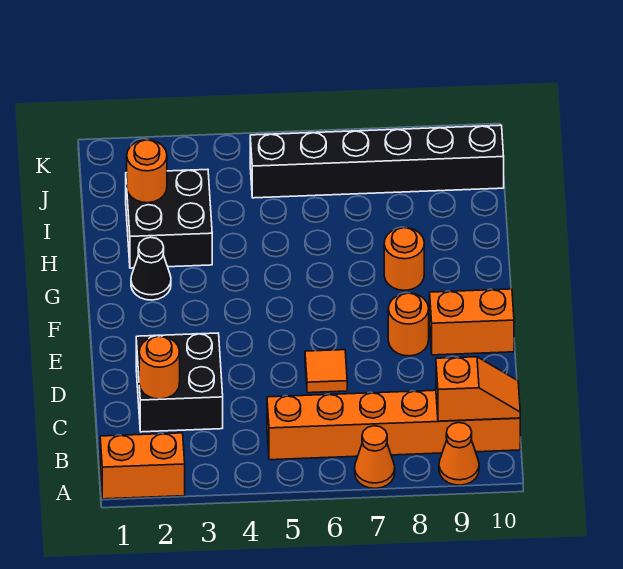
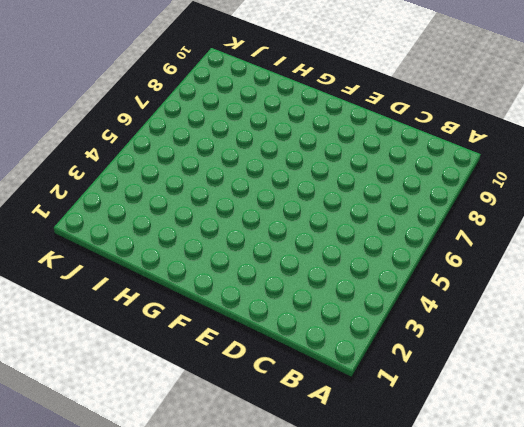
none -> orange brick A1:A2 level 1
none -> orange cone A7 level 1
none -> orange cone A9 level 1

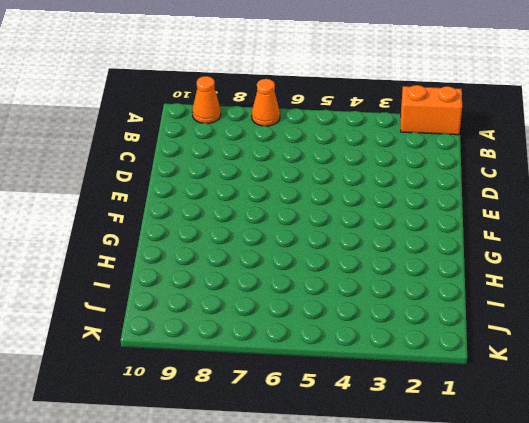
none -> orange brick B5:B10 level 1
none -> black brick C2:D3 level 1
none -> orange tile D6 level 1

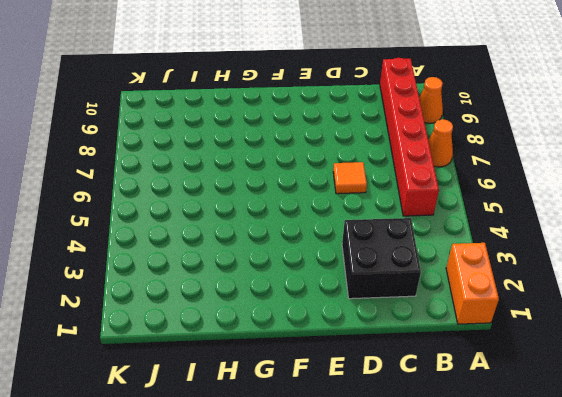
red brick B5:B10 level 1 -> orange brick B5:B10 level 1
none -> orange round brick E8 level 1
none -> orange brick E9:E10 level 1
none -> black cone G2 level 1

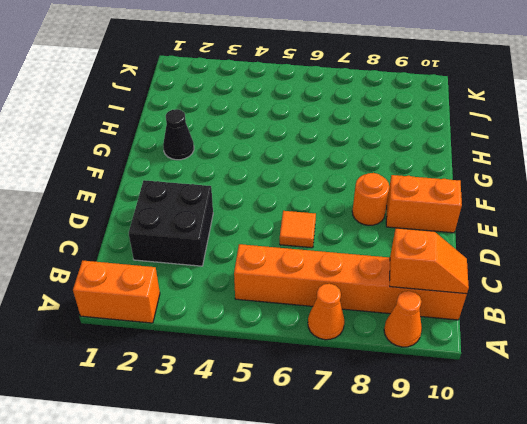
none -> orange round brick G8 level 1
none -> black brick H2:I3 level 1
none -> black brick J5:J10 level 1

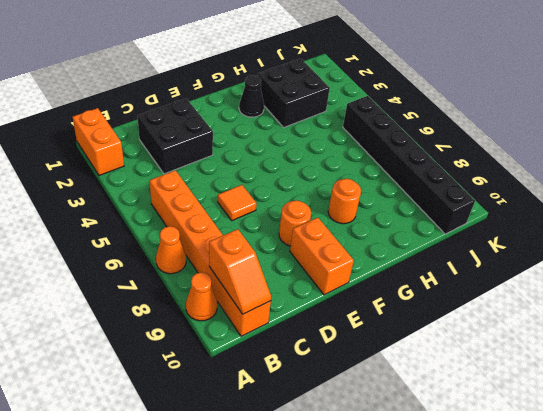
none -> orange round brick C2 level 2
none -> orange round brick I2 level 2

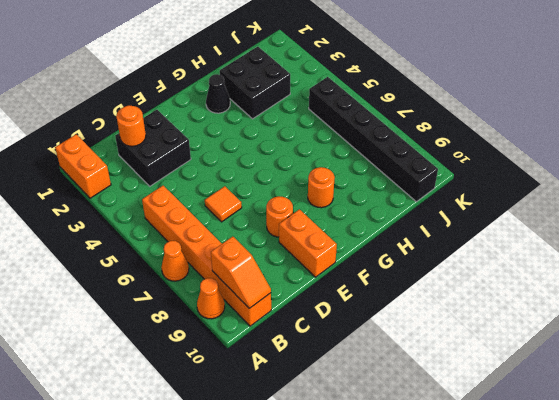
none -> orange round brick I2 level 2

